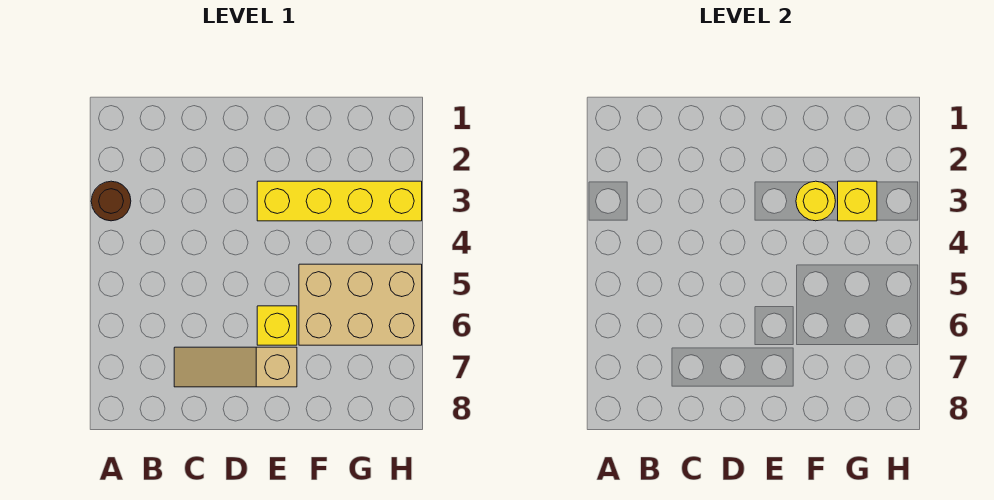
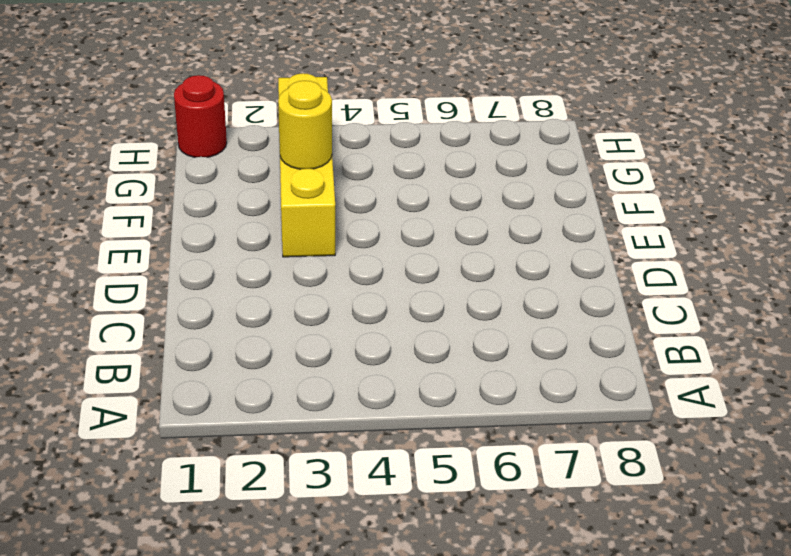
red round brick H1 level 1 -> none
none -> brown round brick A3 level 1
none -> tan slope C7:E7 level 1 top E

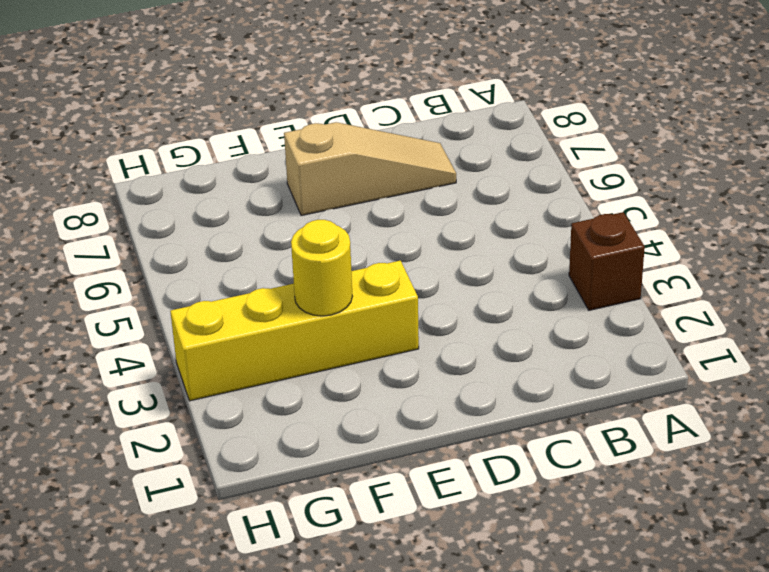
brown brick A3 level 1 -> brown round brick A3 level 1
none -> yellow brick E6 level 1
none -> tan brick F5:H6 level 1

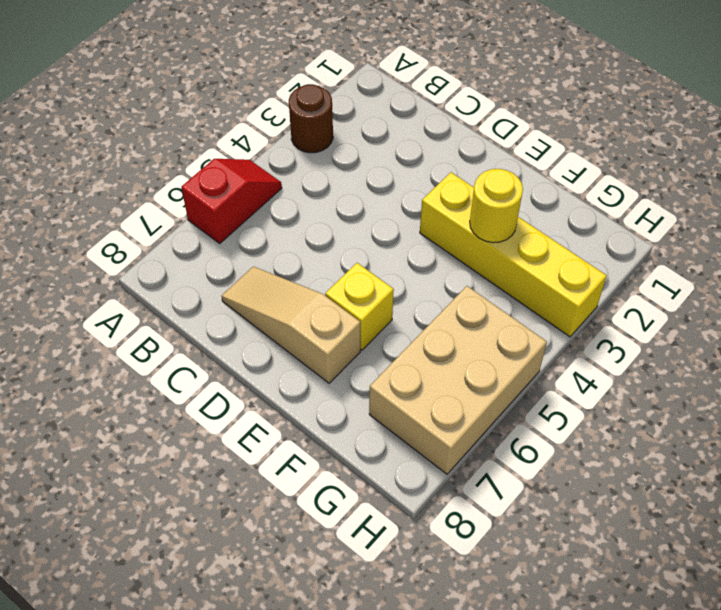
red slope A5:A6 level 1 top 6 -> none
tan brick G5:H7 level 1 -> tan brick F5:H6 level 1
none -> yellow brick G3 level 2

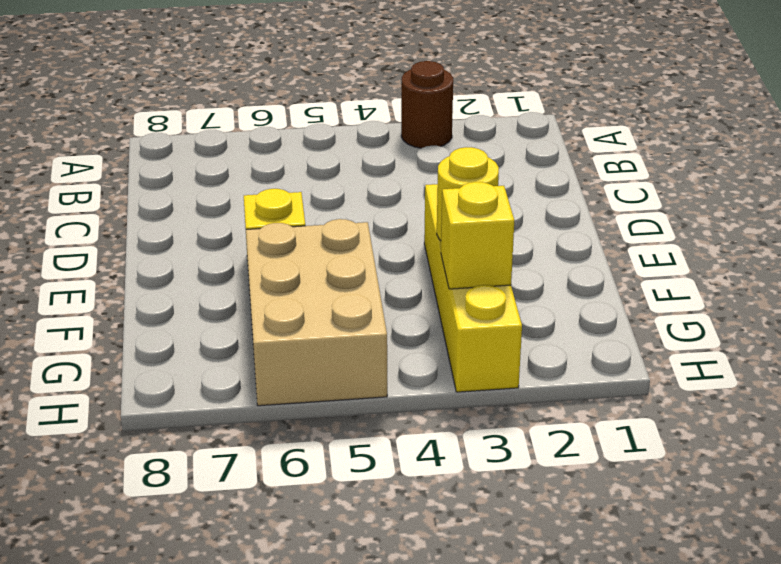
none -> tan slope C7:E7 level 1 top E

